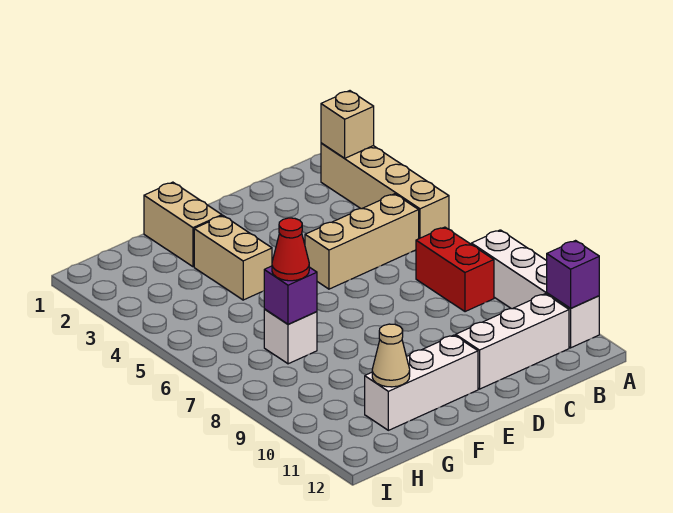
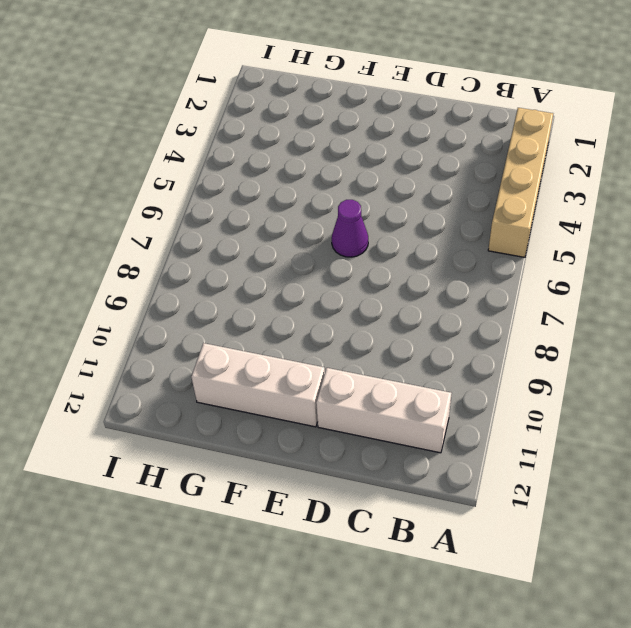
purple cone E6 level 1 -> none
none -> white brick A8:A11 level 1
none -> tan brick B5:D5 level 1
none -> red brick B7:B8 level 1

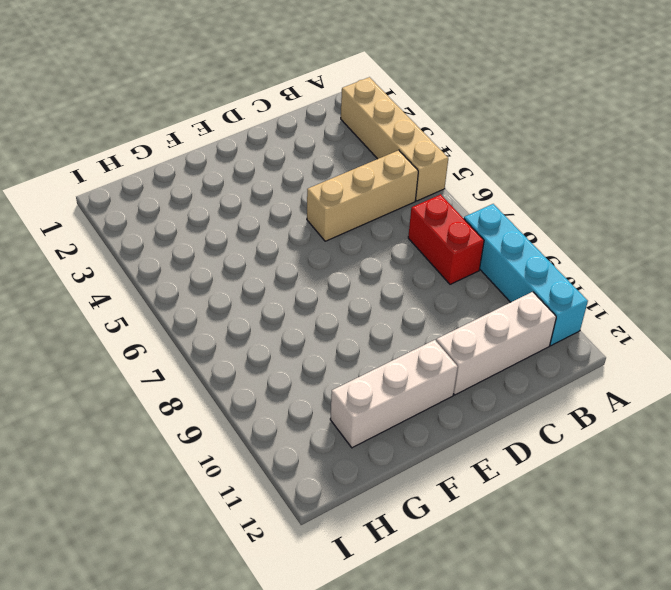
cyan brick A8:A11 level 1 -> white brick A8:A11 level 1
none -> tan brick F1:F2 level 1
none -> tan brick F3:F4 level 1
none -> white brick G7 level 1

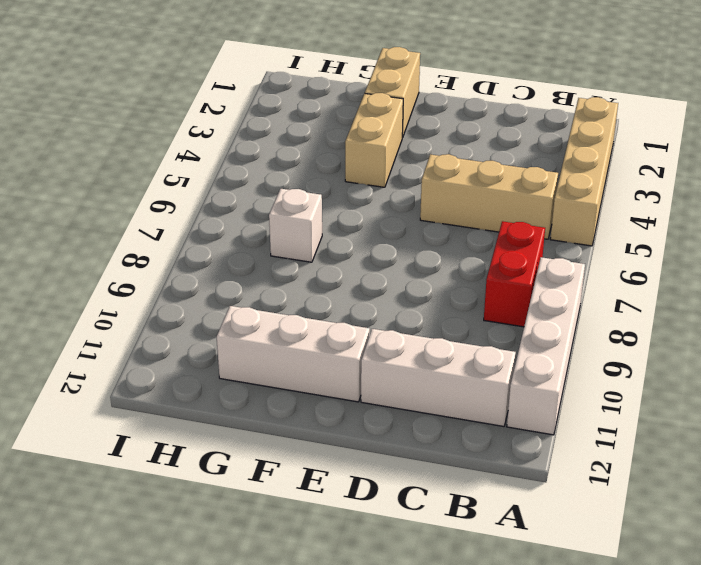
none -> tan brick A2 level 2
none -> purple brick A11 level 2
none -> purple brick G7 level 2

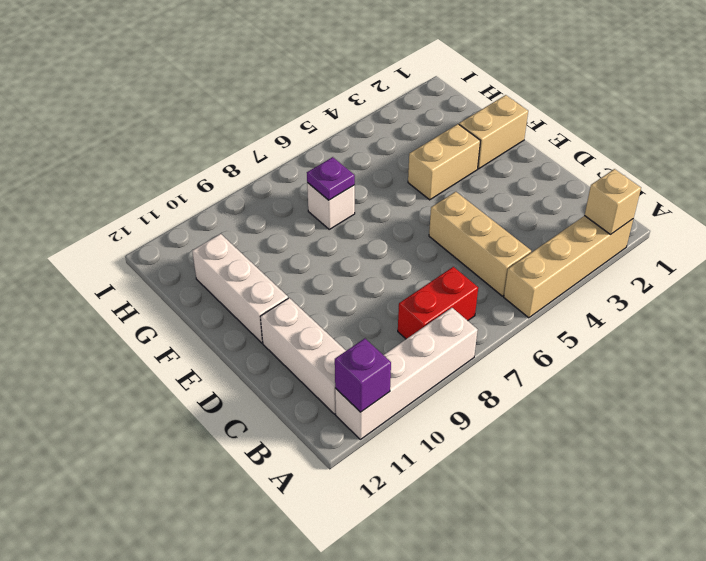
purple plate G7 level 2 -> purple brick G7 level 2
none -> tan cone G11 level 2
none -> red cone G7 level 3

